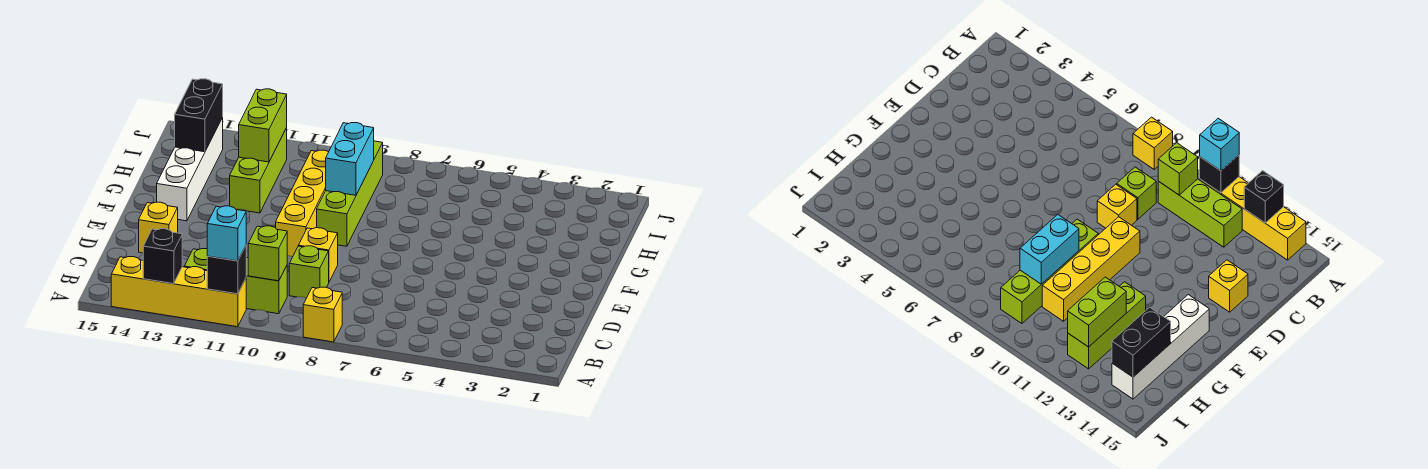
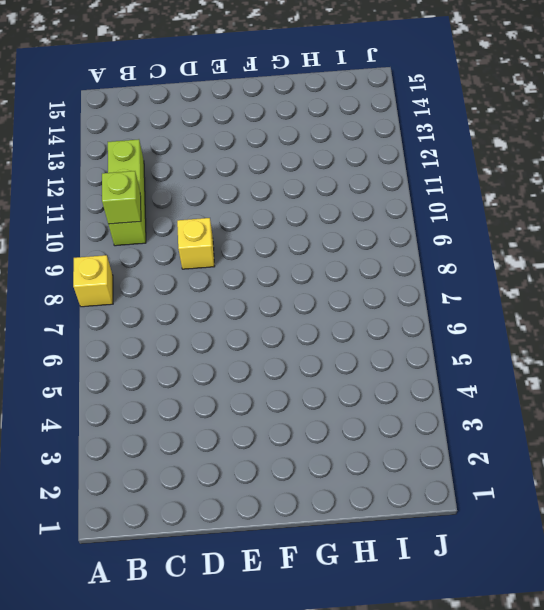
none -> yellow brick A11:A14 level 1
none -> lime brick C9 level 1
none -> yellow brick D14 level 1

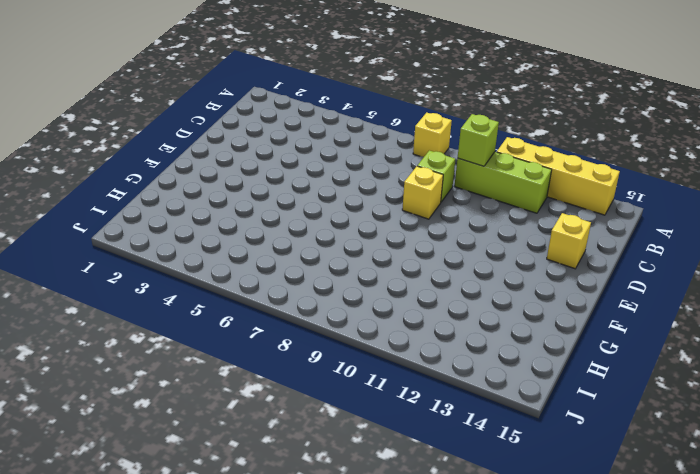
none -> yellow brick E10:H10 level 1
none -> lime brick F9:I9 level 1
none -> white brick F14:I14 level 1

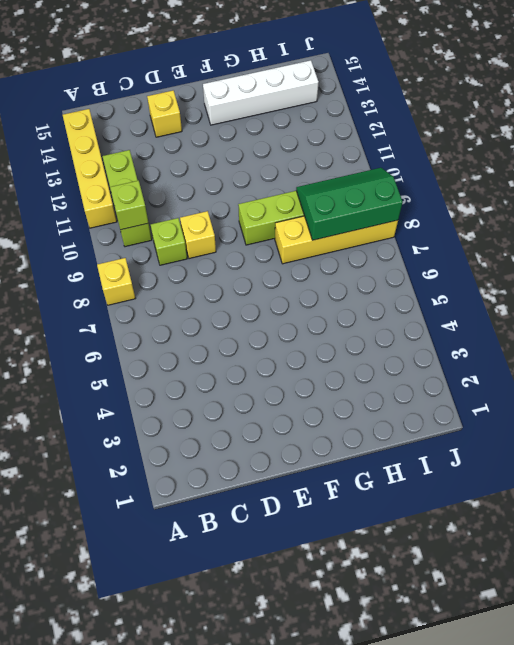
yellow brick G8:J8 level 1 -> yellow brick E10:H10 level 1
green slope H8:J9 level 2 top 8 -> cyan brick G9:H9 level 2
none -> lime brick G12:I12 level 1
none -> black brick A11 level 2
none -> black brick A13 level 2

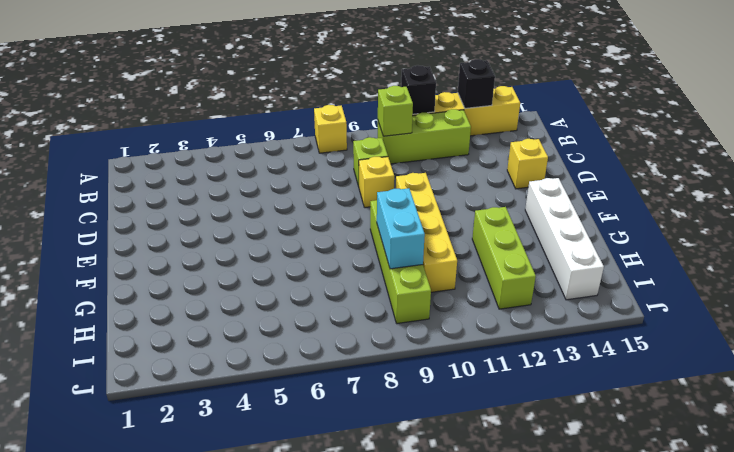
none -> lime brick H12:I12 level 2
none -> black brick H14:I14 level 2
none -> cyan brick A11 level 3

